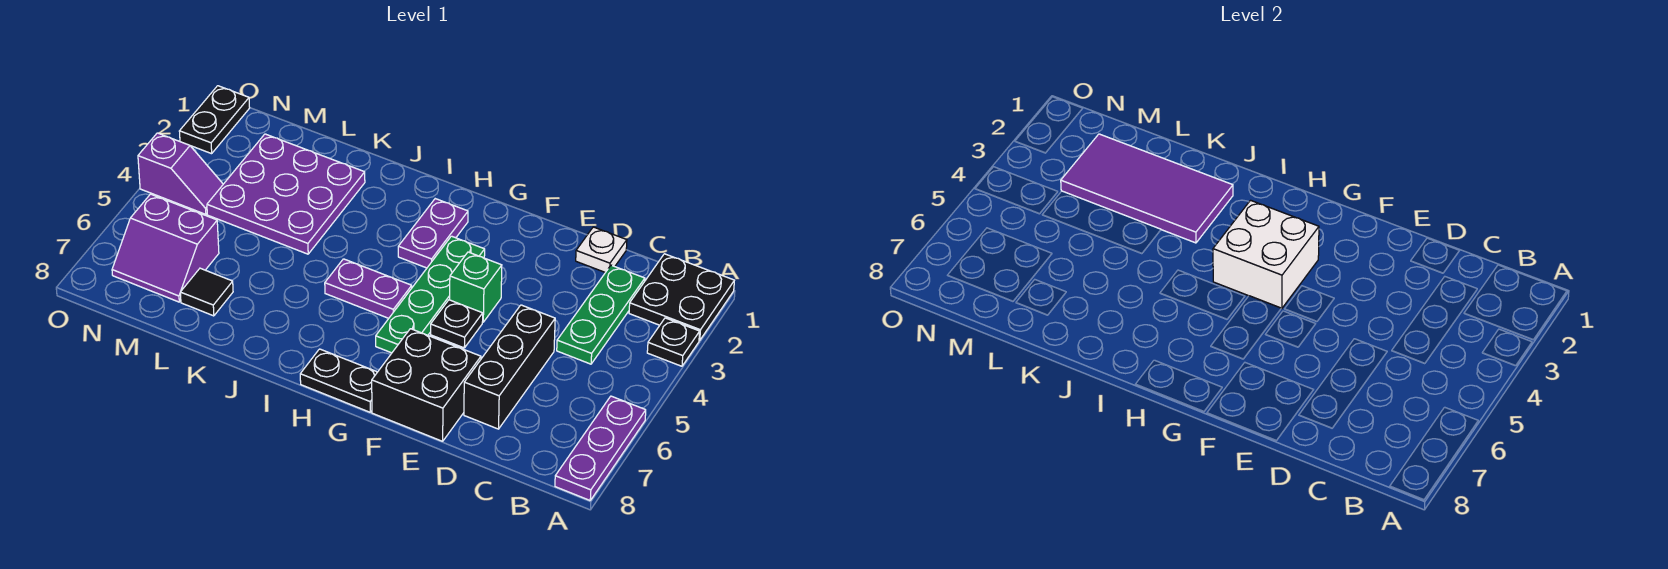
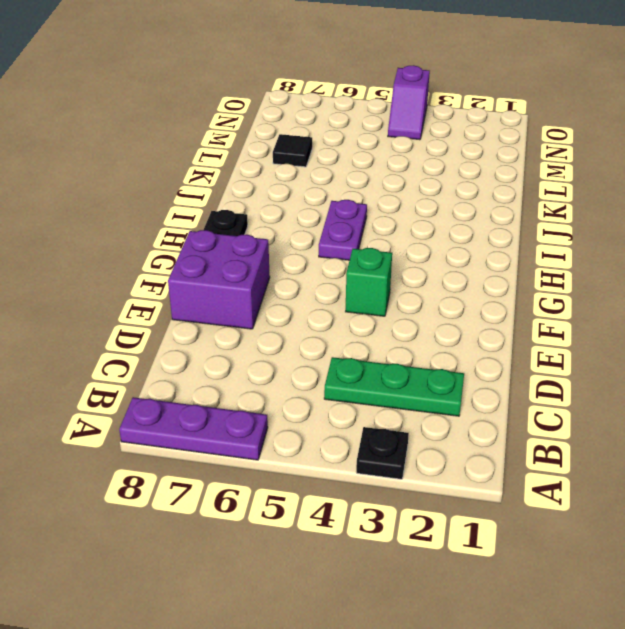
purple brick E7:F8 level 1 -> black brick E7:F8 level 1
none -> black plate A1:B2 level 1
none -> white plate D1 level 1
none -> black brick D5:D7 level 1

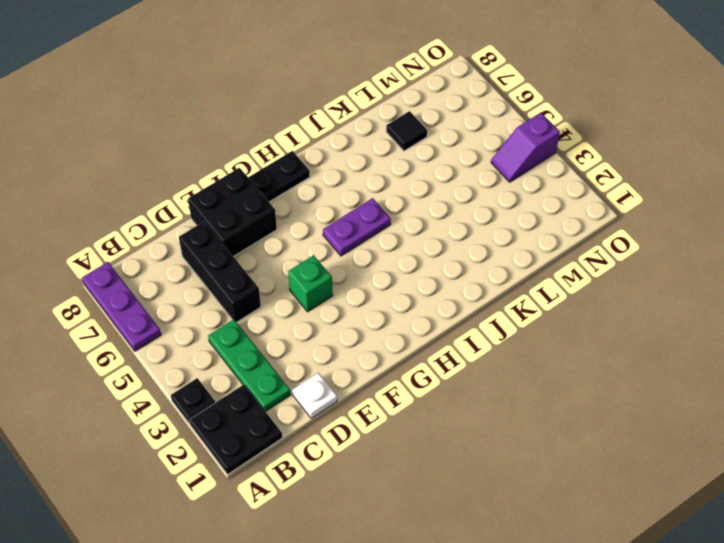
none -> black plate F5 level 1
none -> green plate G3:G6 level 1
none -> purple plate H2:H3 level 1

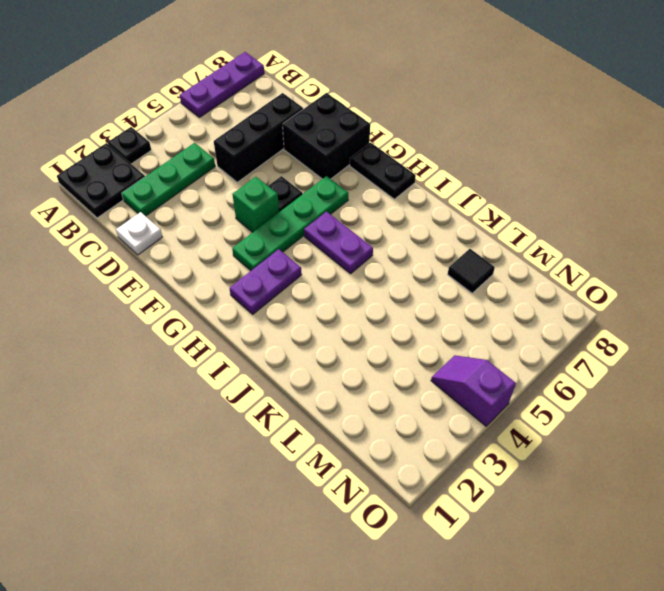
none -> purple plate K2:M4 level 1
none -> purple slope M6:N7 level 1 top 6
none -> black plate O1:O2 level 1

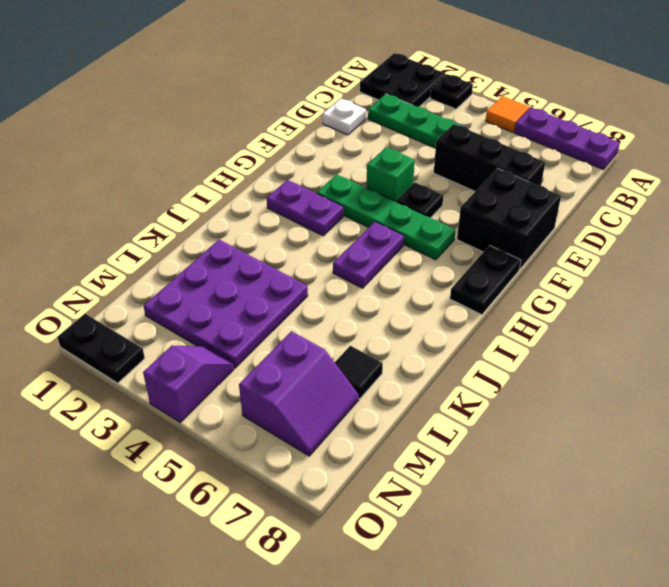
orange tile A5 level 1 -> none
none -> white brick G3:H4 level 2
none -> purple tile J2:M3 level 2

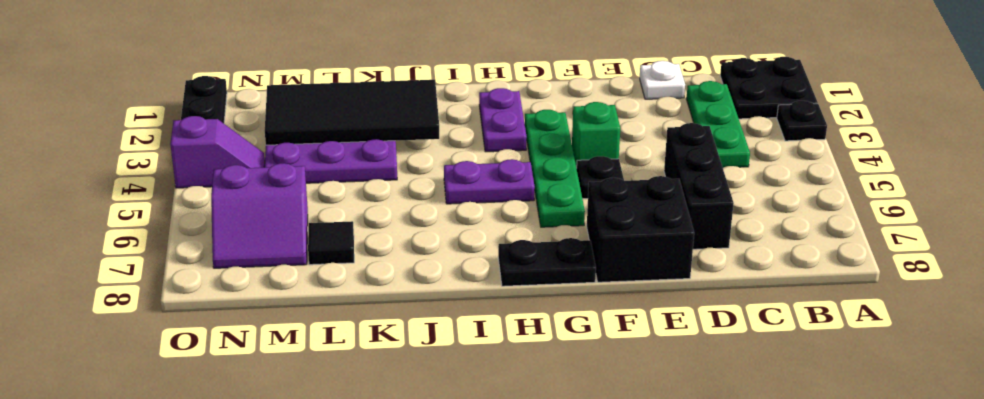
black tile J2:M3 level 2 -> purple tile J2:M3 level 2
none -> purple plate A6:A8 level 1
none -> white brick G3:H4 level 2

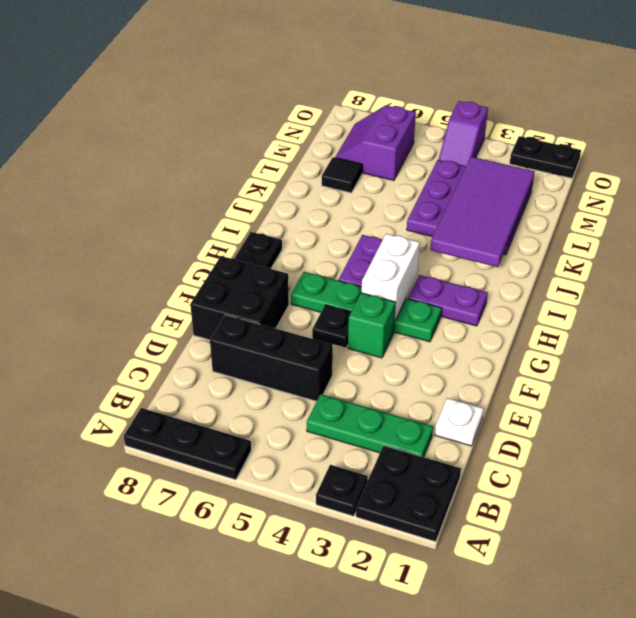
black plate A6:A8 level 1 -> purple plate A6:A8 level 1
white brick G4:H4 level 2 -> white brick G3:H4 level 2

